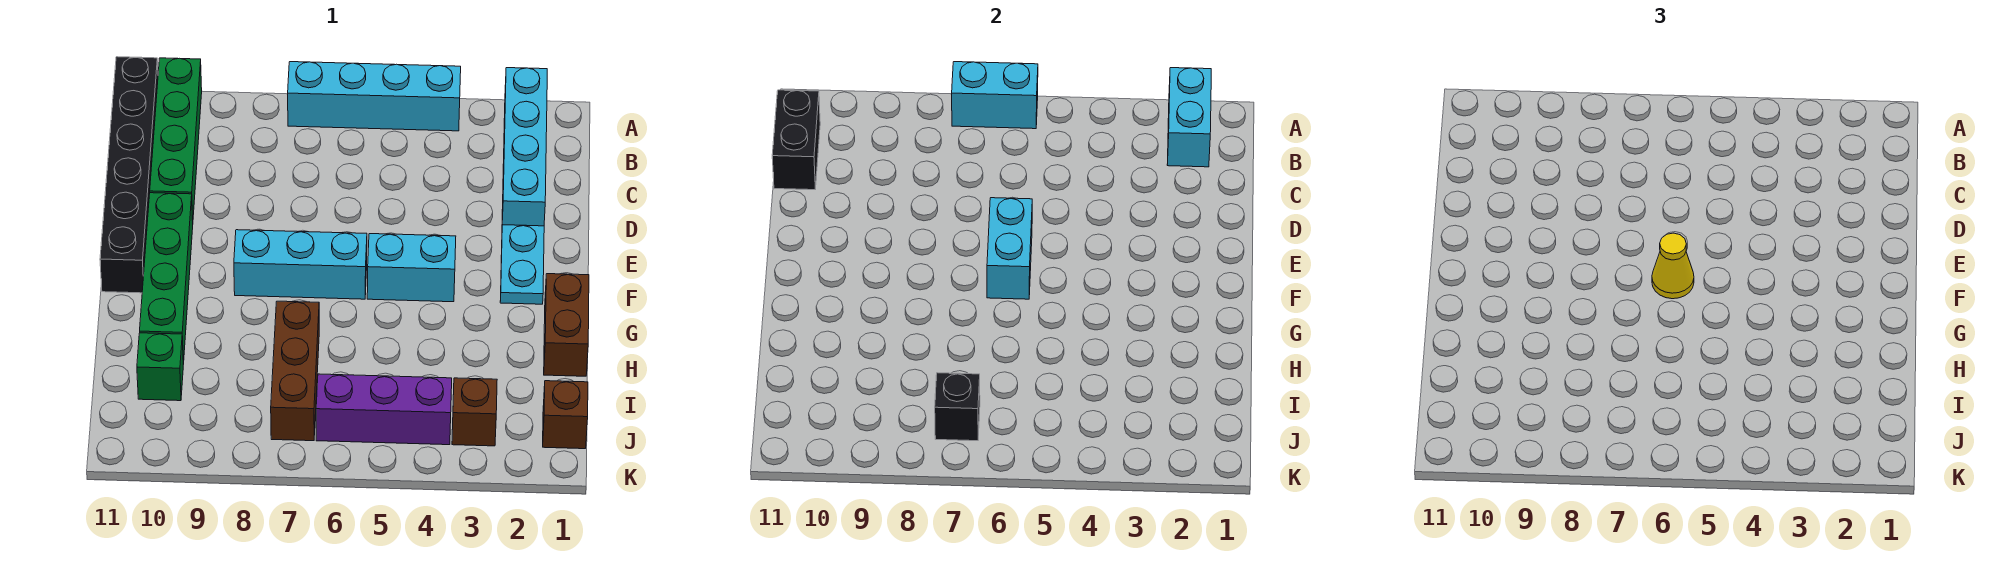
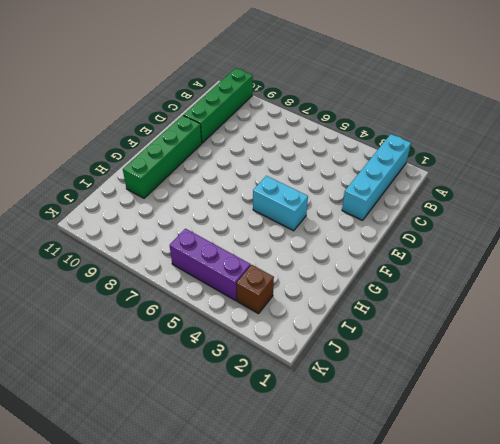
none -> cyan brick A4:A7 level 1
none -> black brick A11:F11 level 1
none -> cyan plate E2:F2 level 1

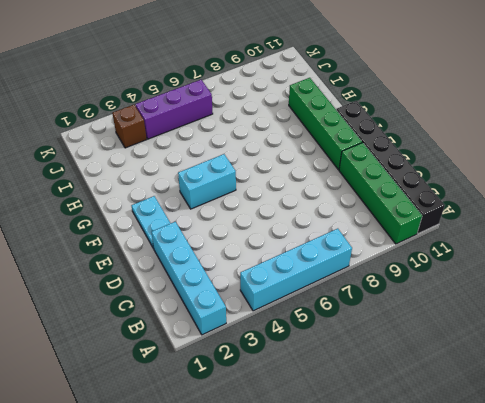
none -> cyan brick F6:F8 level 1
none -> brown brick G1:H1 level 1
none -> brown brick H7:J7 level 1

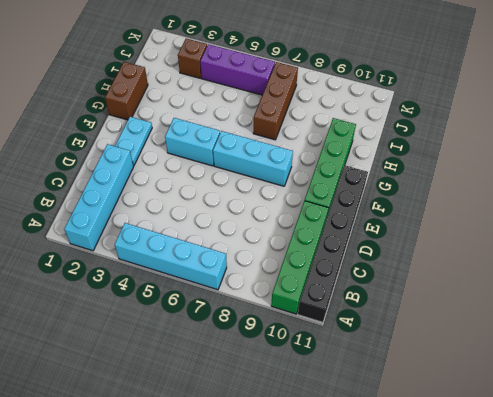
none -> green brick I10 level 1
none -> brown brick J1 level 1
none -> cyan brick A2:B2 level 2

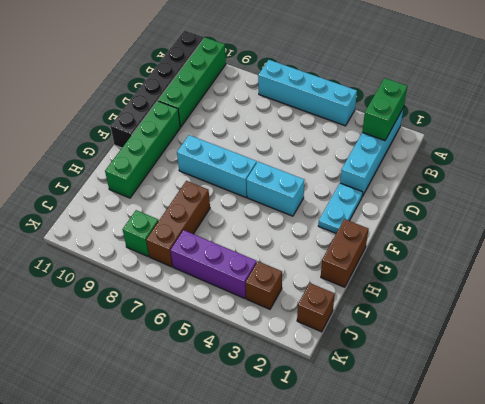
green brick A2:B2 level 2 -> cyan brick A2:B2 level 2
green brick J8 level 1 -> green brick I10 level 1
none -> cyan brick A6:A7 level 2
none -> black brick B11:C11 level 2
none -> cyan brick E6:F6 level 2

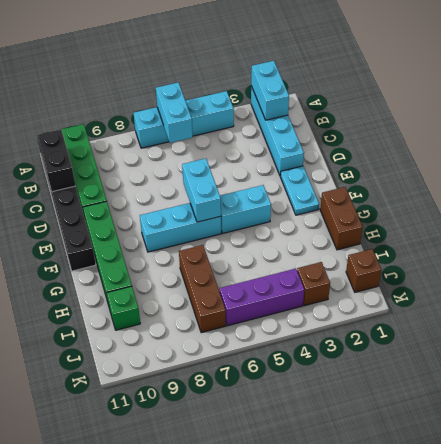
cyan brick A6:B6 level 2 -> cyan brick A6:A7 level 2
none -> black brick J7 level 2
none -> yellow cone F6 level 3

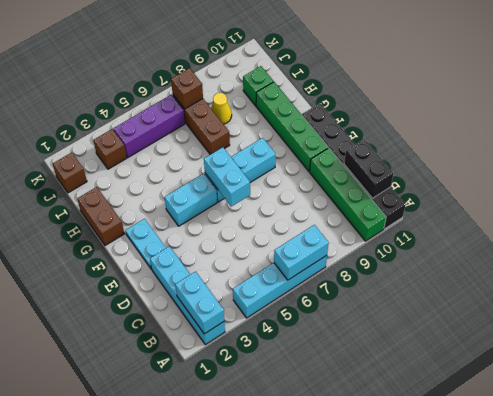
yellow cone I8 level 1 -> yellow cone F6 level 3
brown brick J7 level 2 -> black brick J7 level 2

